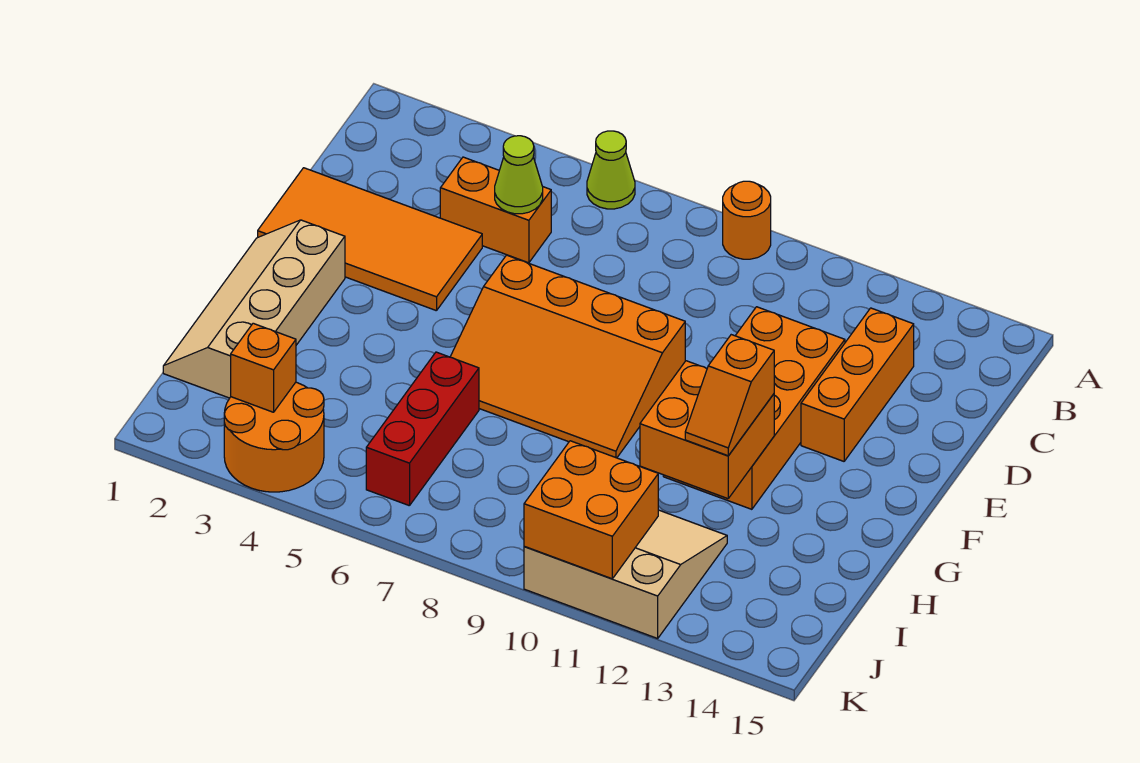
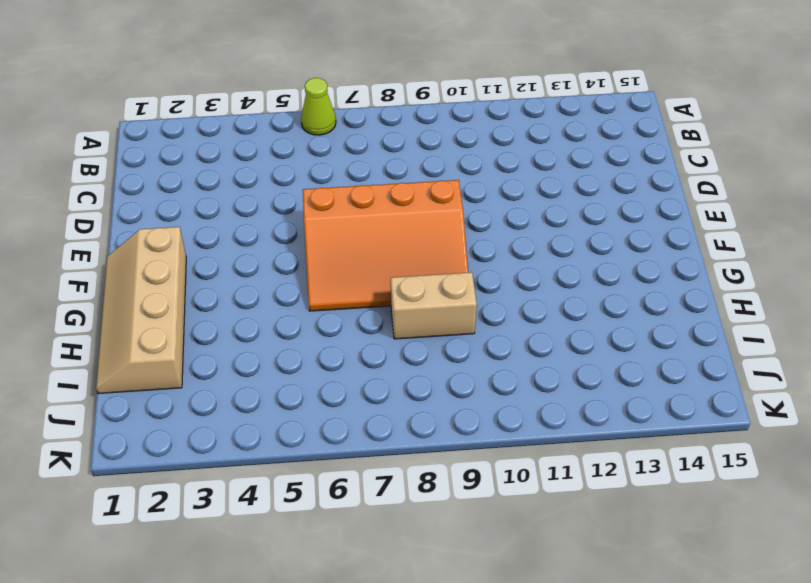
tan brick H8:H9 level 1 -> none
none -> orange round brick A9 level 1
none -> orange brick C4:C5 level 1
none -> orange brick C13:E13 level 1

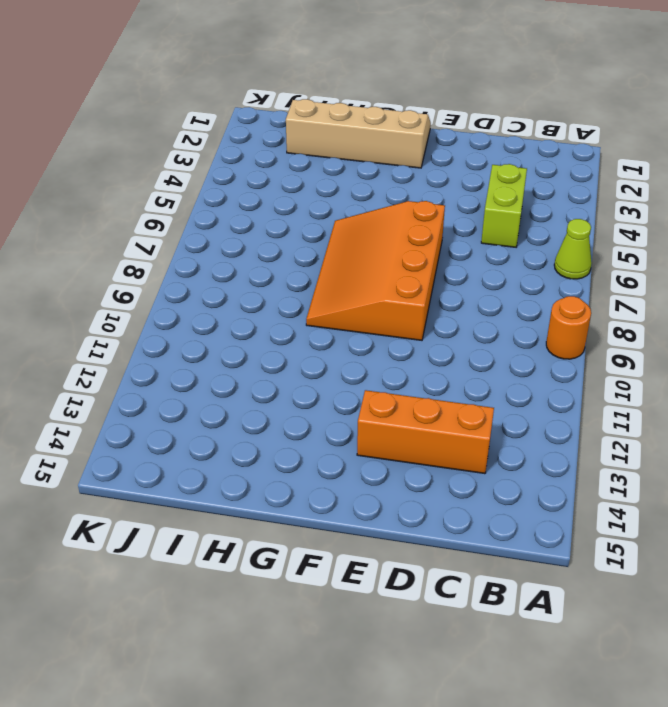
lime brick C4:C5 level 1 -> orange brick C4:C5 level 1
none -> orange tile D1:E4 level 1
none -> orange brick D11:G12 level 1
none -> red brick H6:J6 level 1

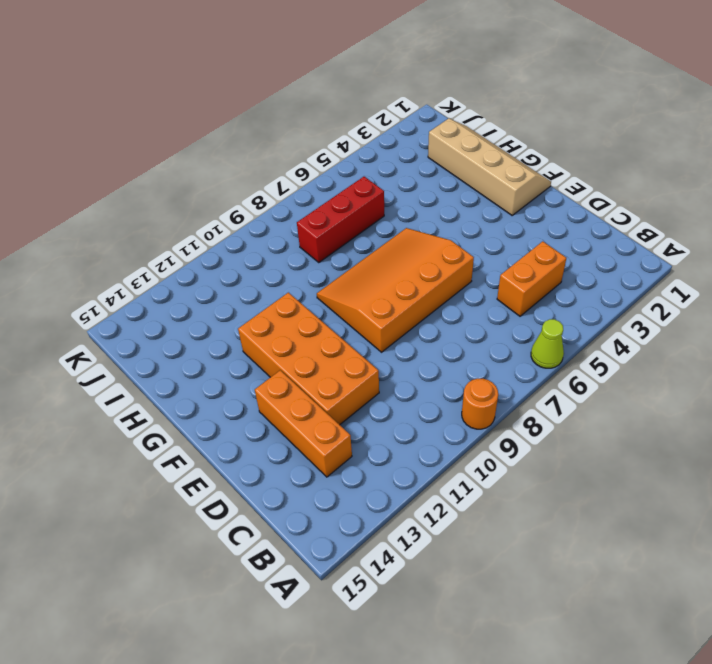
red brick I6:I8 level 1 -> red brick H6:J6 level 1
none -> orange tile D1:E4 level 1
none -> tan slope I10:K12 level 1 top K
none -> orange round brick J3:K4 level 1

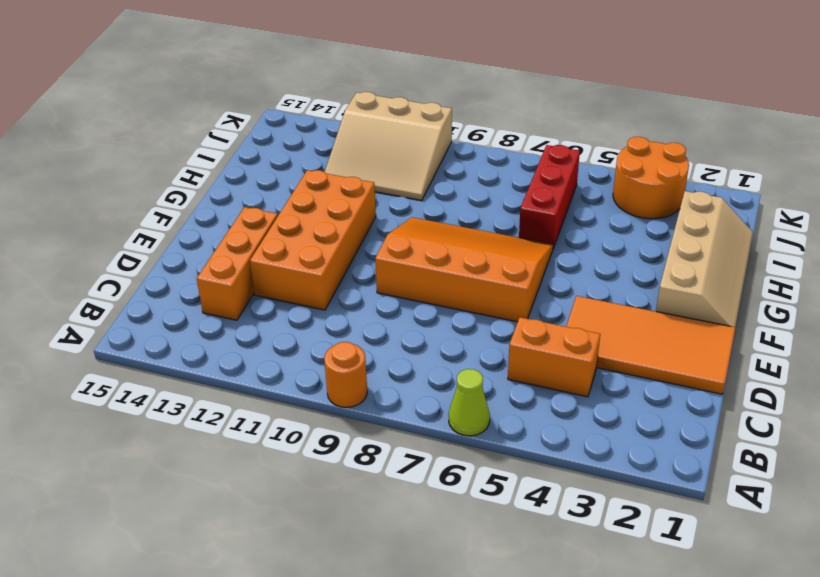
none -> lime cone C5 level 2
none -> orange brick G11:H12 level 2
none -> orange brick J3 level 2

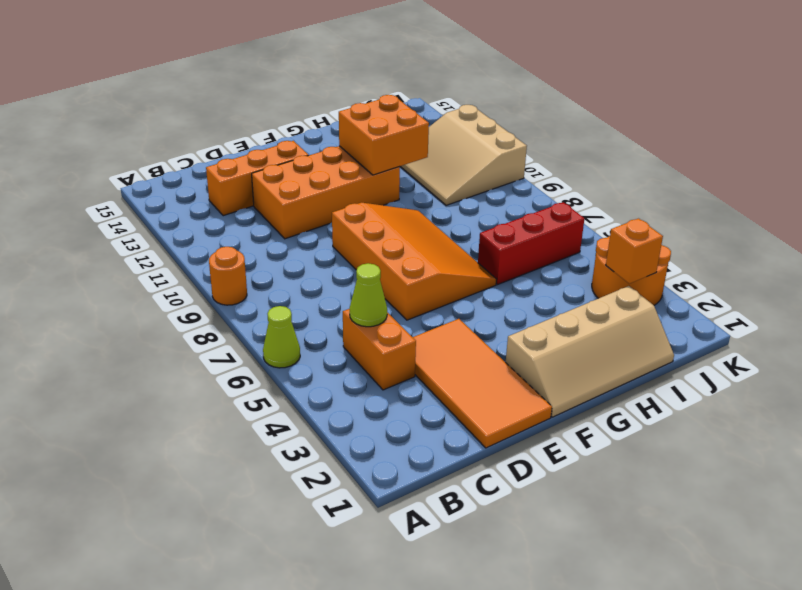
none -> orange brick J10:K11 level 2
none -> orange slope G12:H12 level 3 top G

